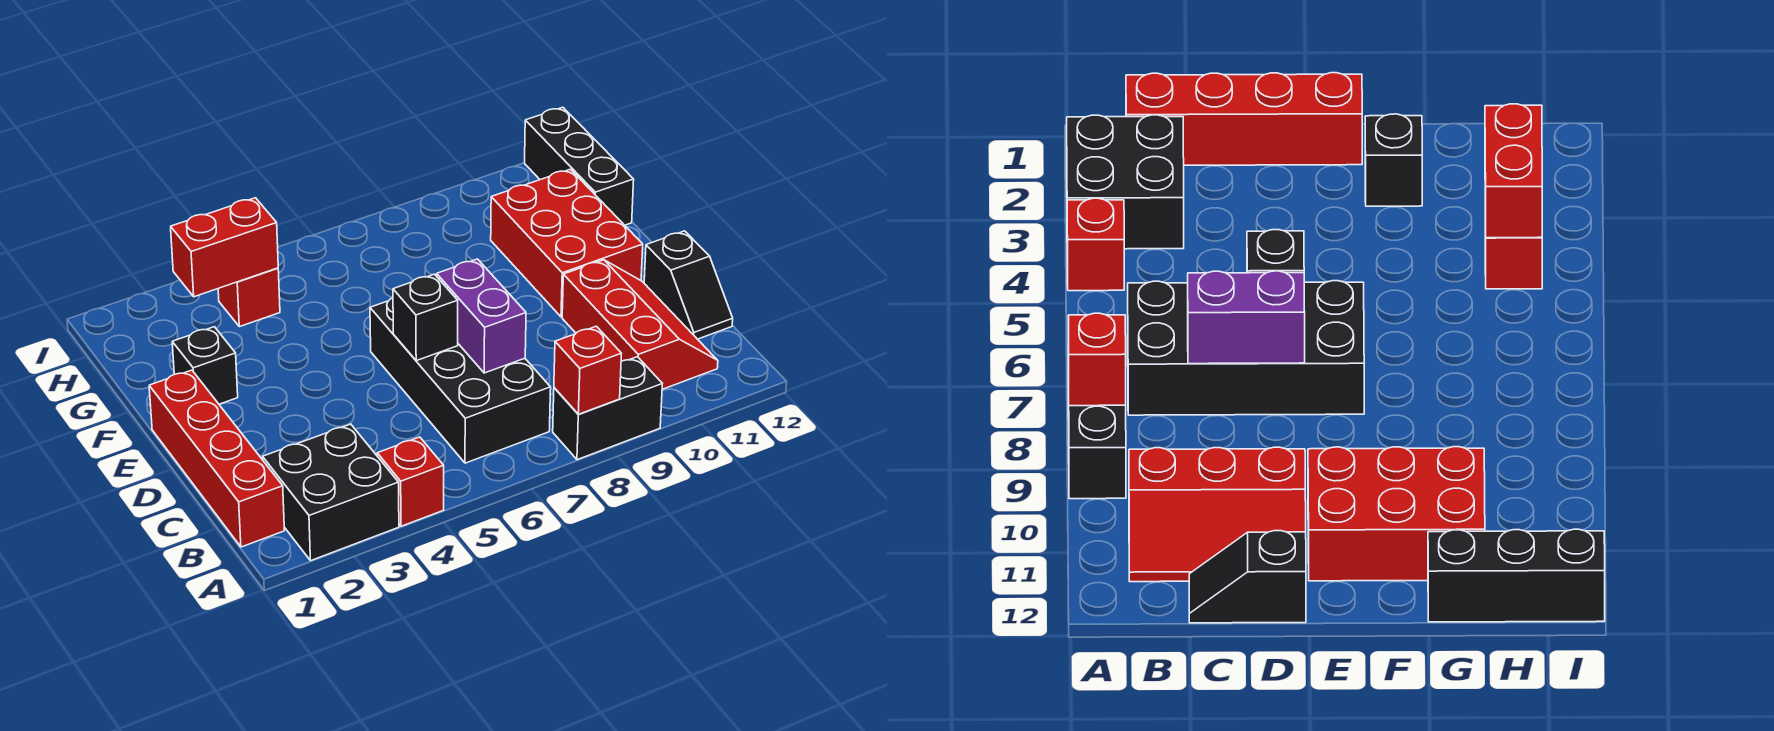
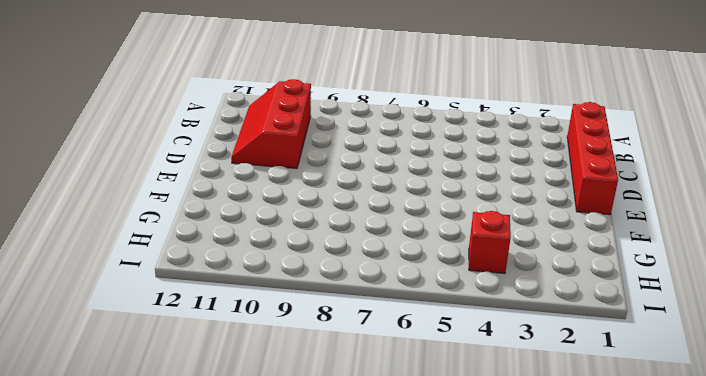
none -> black brick A2:B3 level 1
none -> red brick A4 level 1
none -> black brick A8:A9 level 1

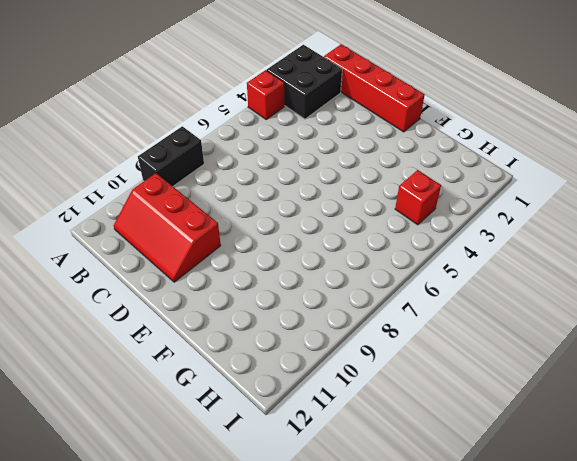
none -> black brick B6:E7 level 1
none -> black slope C12:D12 level 1 top D
none -> red brick E10:G11 level 1

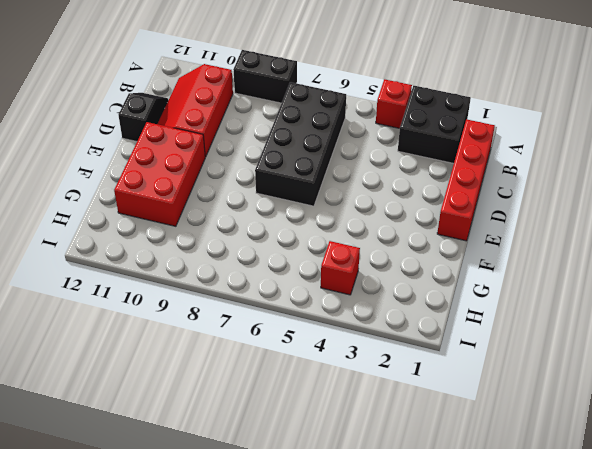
none -> black brick F2 level 1
none -> black brick G12:I12 level 1
none -> red brick A8 level 2

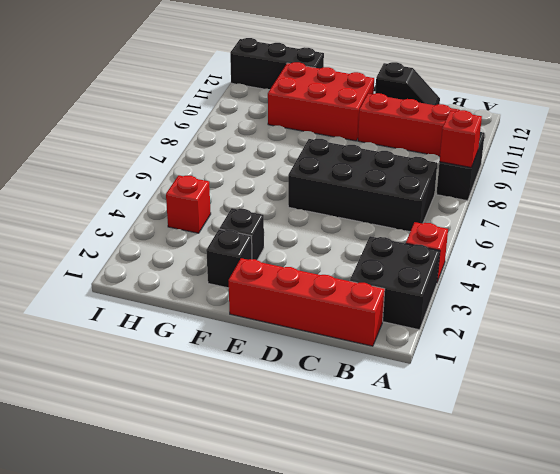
black brick F3 level 1 -> black brick D6 level 2
none -> purple brick C7:D7 level 2
none -> red brick H3:H4 level 2

